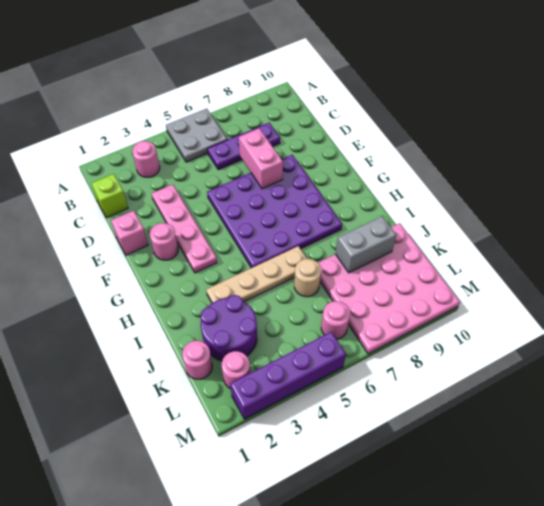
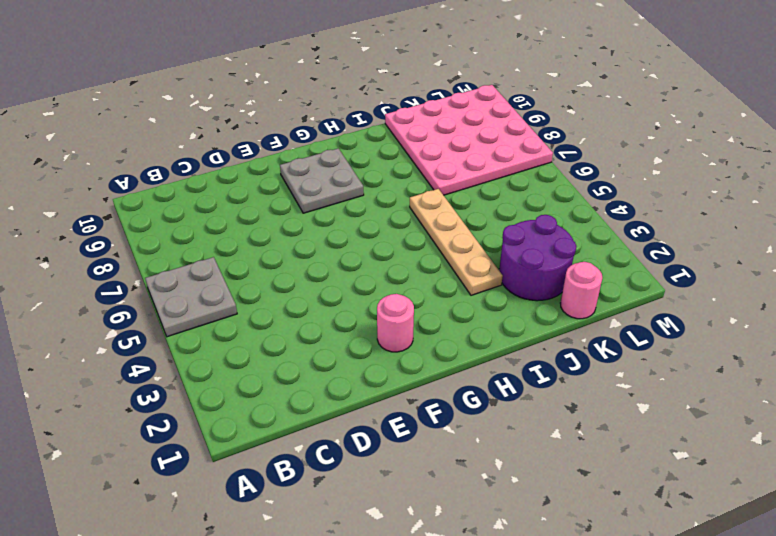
grey plate F8:G9 level 1 -> purple plate E5:H8 level 1
none -> pink round brick B3 level 1
none -> lime brick C1 level 1
none -> purple plate C6:C8 level 1

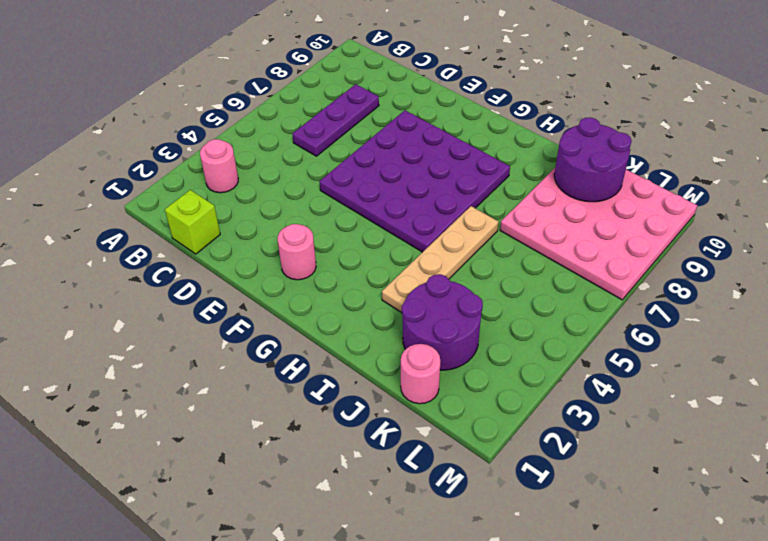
purple round brick J9:K10 level 2 -> grey brick J8:J9 level 2
none -> grey plate A5:B6 level 1
none -> pink plate D3:G3 level 1
none -> pink brick E1 level 1

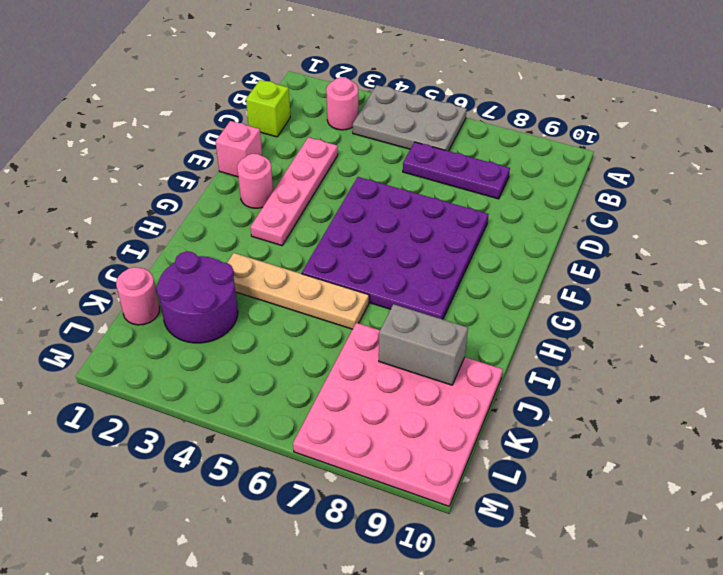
grey plate A4:B6 level 1 -> grey plate A5:B6 level 1
none -> tan round brick J6 level 1
none -> pink round brick L2 level 1
none -> pink round brick L6 level 1

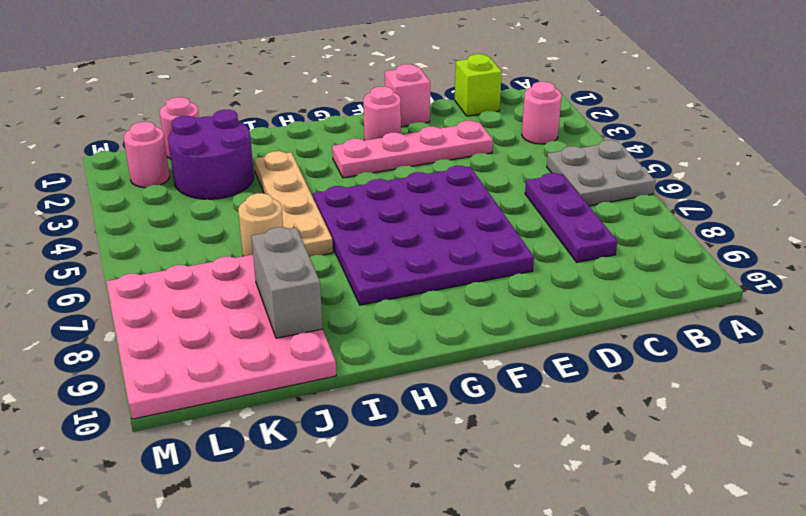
none -> pink round brick L6 level 1
none -> purple brick M2:M5 level 1
none -> pink brick D7:E7 level 2

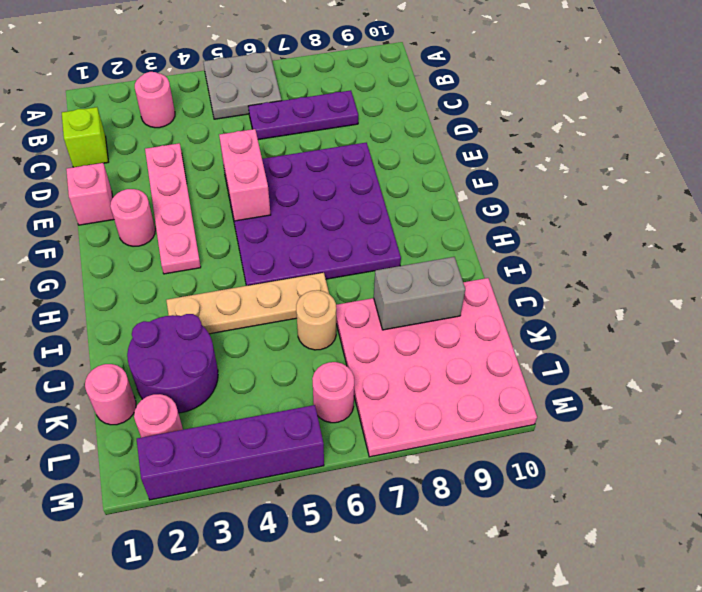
pink brick E5:F5 level 2 -> pink brick D7:E7 level 2

